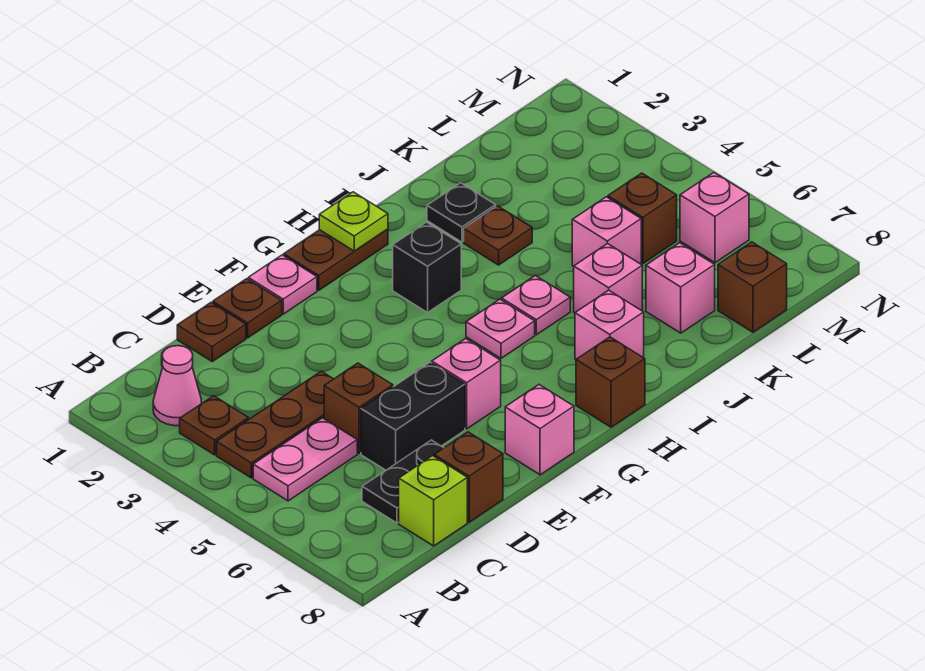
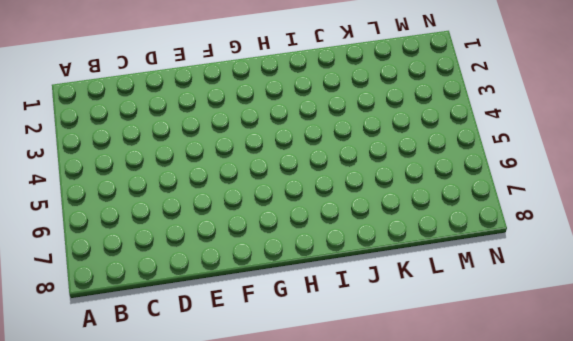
none -> pink cone B2 level 1
none -> brown plate B3 level 1
none -> brown plate B4:D4 level 1

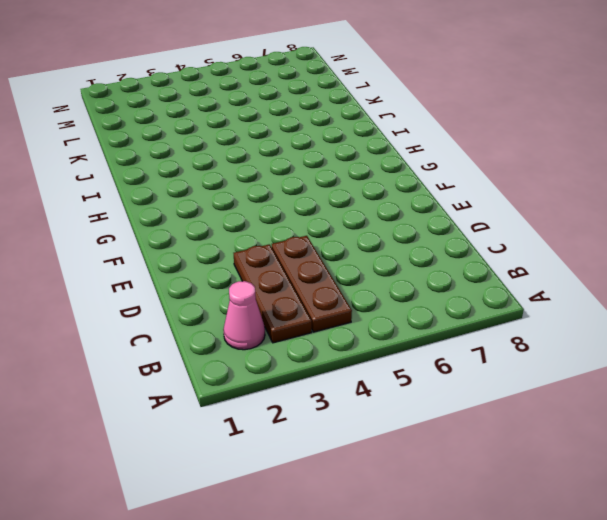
brown plate B3:D3 level 1 -> brown plate B3 level 1
none -> pink plate B5:C5 level 1
none -> black plate C7:D7 level 1
none -> lime brick C8 level 1

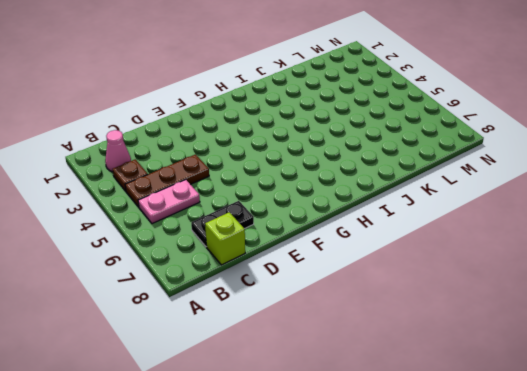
none -> brown plate D1 level 1
none -> brown brick D5 level 1
none -> black brick D6:E6 level 1

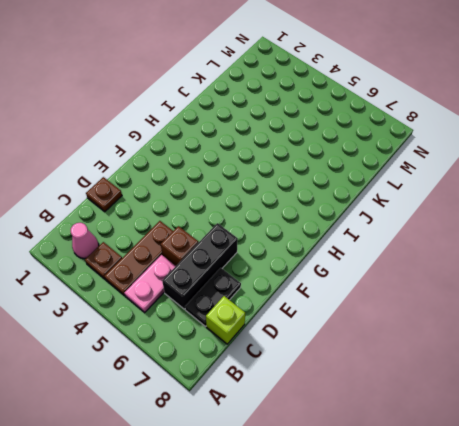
black brick C6:E6 level 1 -> black brick D6:E6 level 1
none -> brown brick D8 level 1
none -> brown plate E1 level 1
none -> pink plate F1 level 1

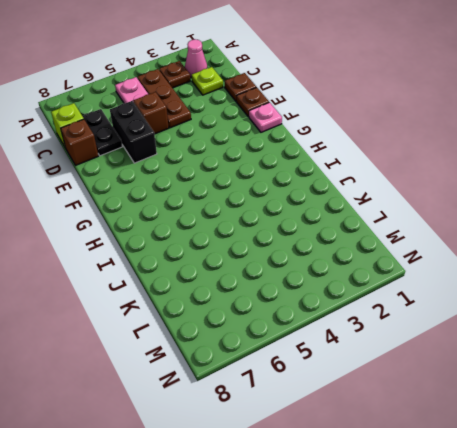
lime plate C2 level 1 -> lime plate H1 level 2
none -> pink brick F6 level 1
none -> pink brick F8 level 1
none -> brown plate G1:H1 level 1

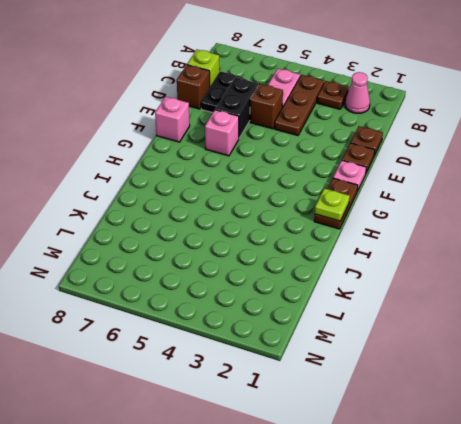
none -> black brick H3 level 1
none -> pink plate H5 level 1
none -> brown brick H8 level 1

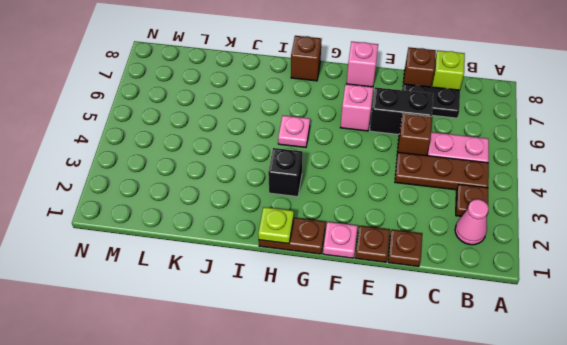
none -> pink plate I5 level 1
none -> pink brick I7 level 1
none -> black plate J2 level 1

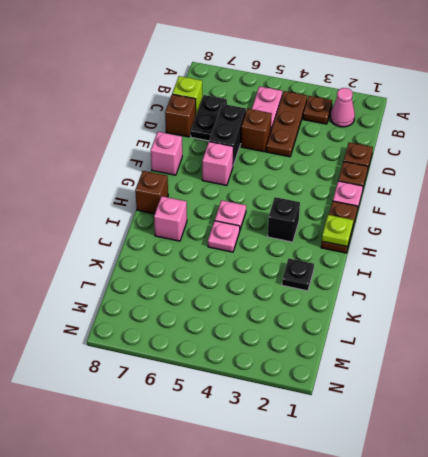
none -> brown plate J3 level 1
none -> pink brick J6 level 1
none -> pink brick K5 level 1

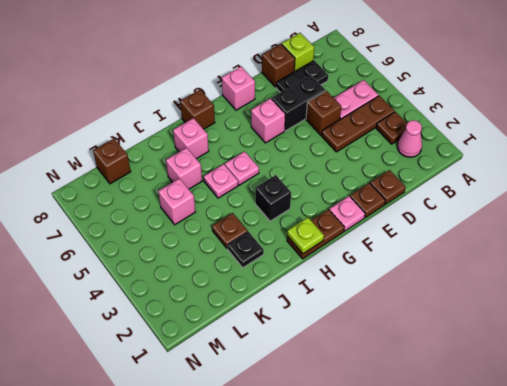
none -> pink brick K7 level 1
none -> brown brick L5 level 1
none -> pink brick M6 level 1

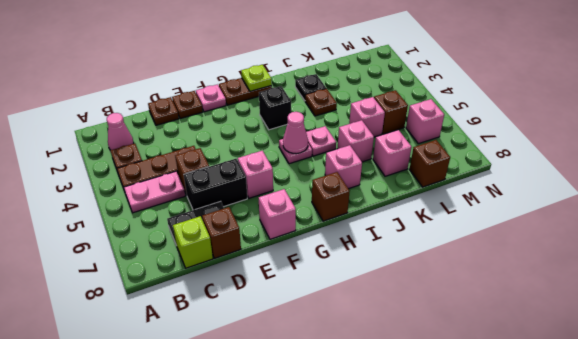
pink cone H5 level 2 -> none

